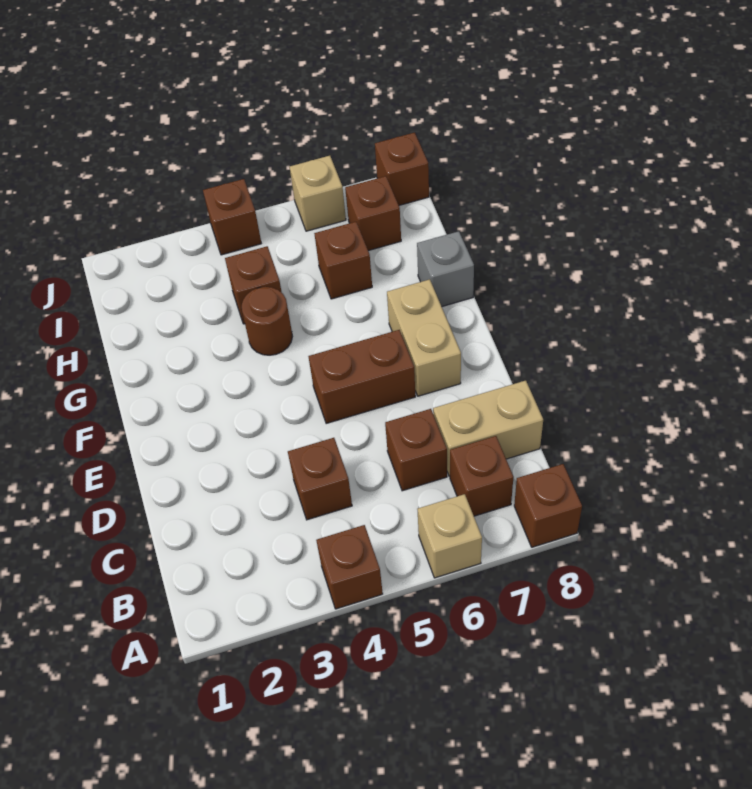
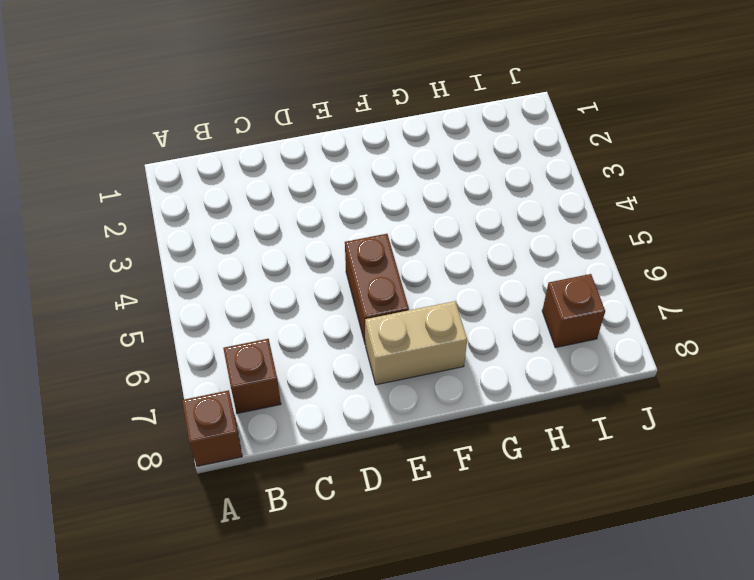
none -> brown brick A4 level 1
none -> tan brick A6 level 1
none -> brown brick C4 level 1

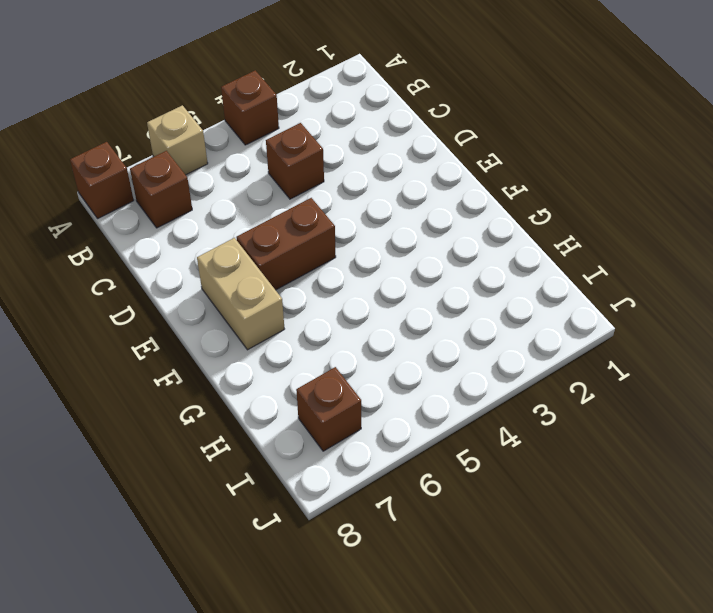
none -> brown brick C6 level 1
none -> tan brick C7:C8 level 1
none -> brown round brick G4 level 1

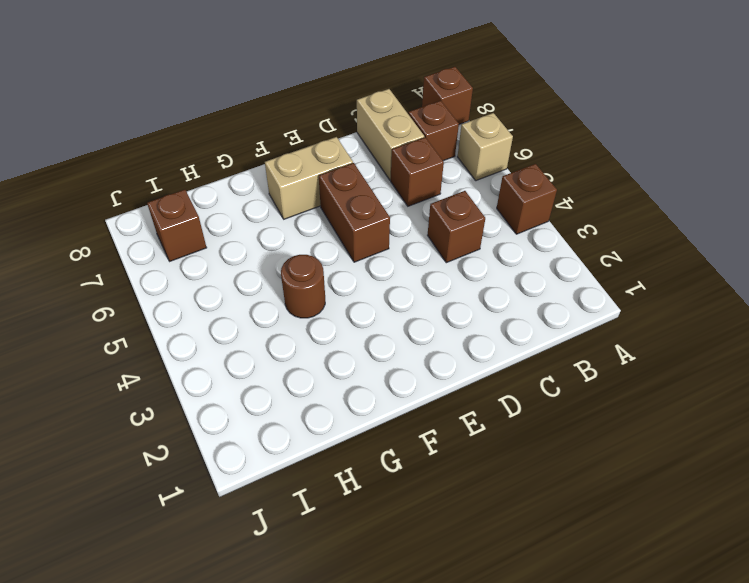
none -> grey brick G8 level 1
none -> brown brick H4 level 1
none -> brown brick H6 level 1

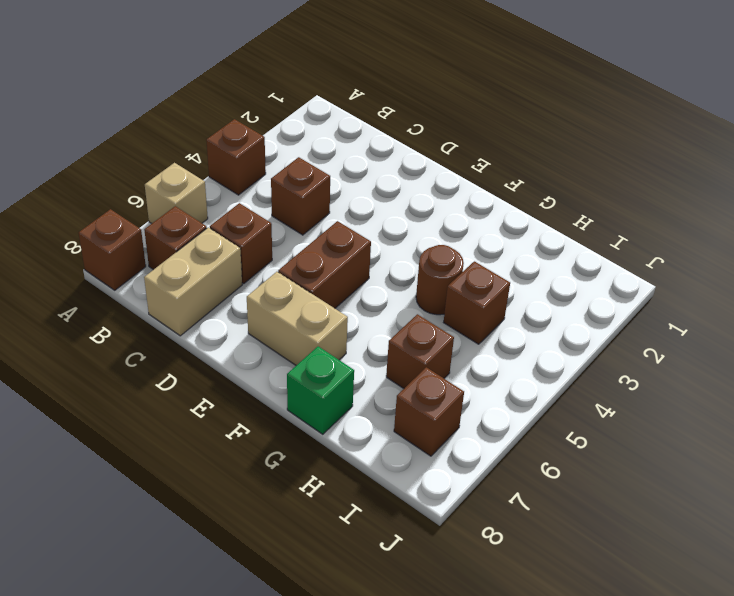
green brick G8 level 1 -> grey brick G8 level 1
none -> brown brick J4 level 1
none -> tan brick J6 level 1
none -> brown brick J8 level 1

